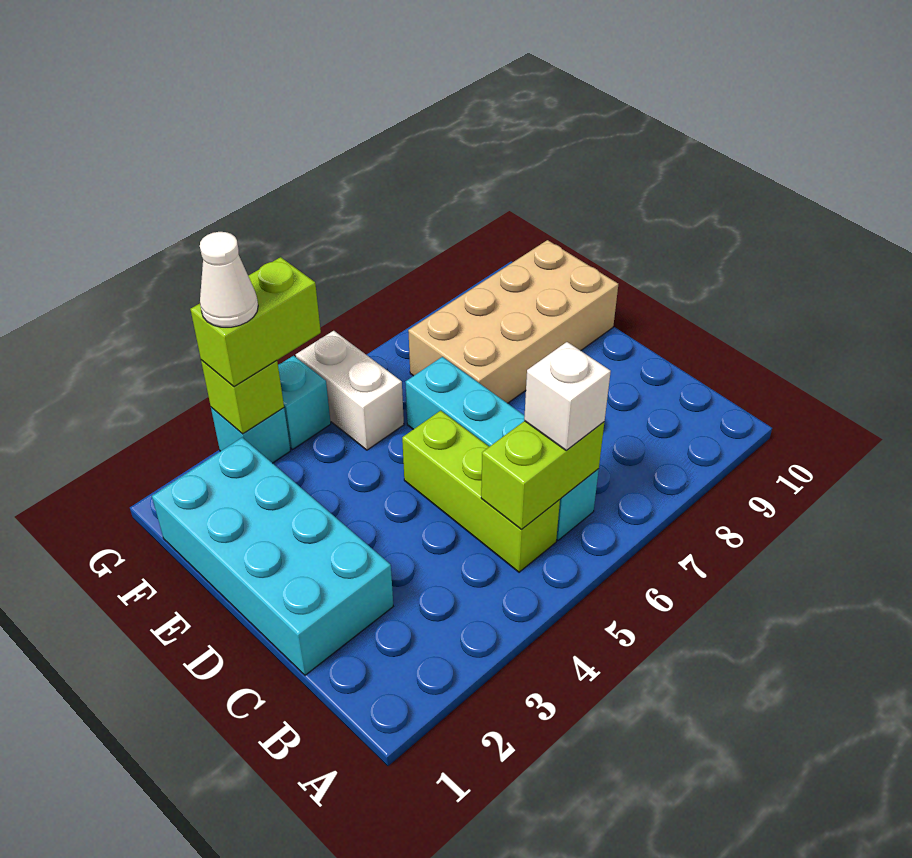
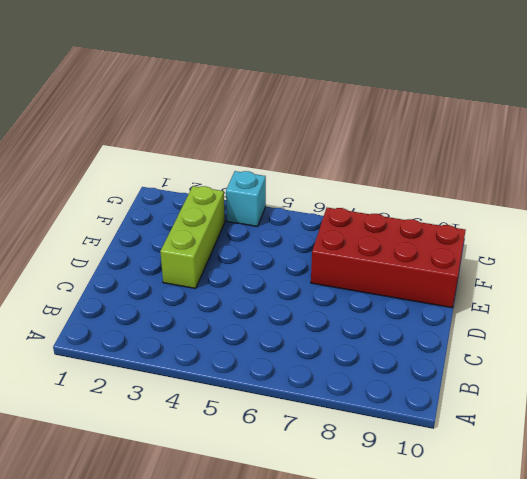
lime brick D3:F3 level 1 -> lime brick B5:D5 level 1
red brick E7:F10 level 1 -> tan brick E7:F10 level 1
none -> cyan brick B6:E6 level 1
none -> cyan brick C1:F2 level 1
none -> white brick F5:G5 level 1

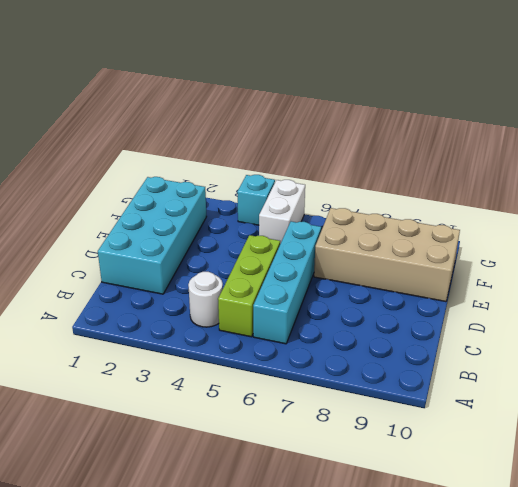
white round brick B4 level 1 -> none
none -> cyan brick G3 level 1
none -> lime brick B5:B6 level 2
none -> lime brick G3 level 2

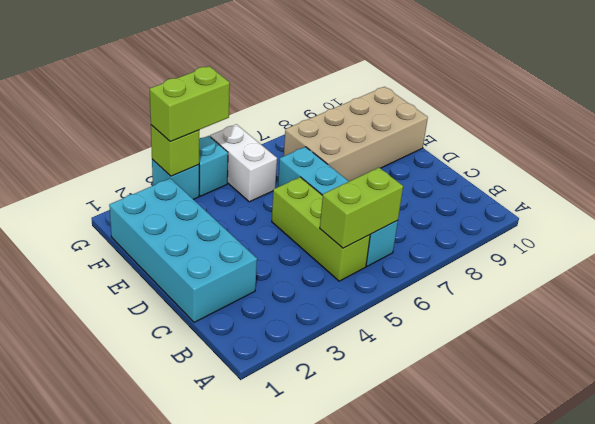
none -> white brick B6 level 3
none -> white cone G3 level 4

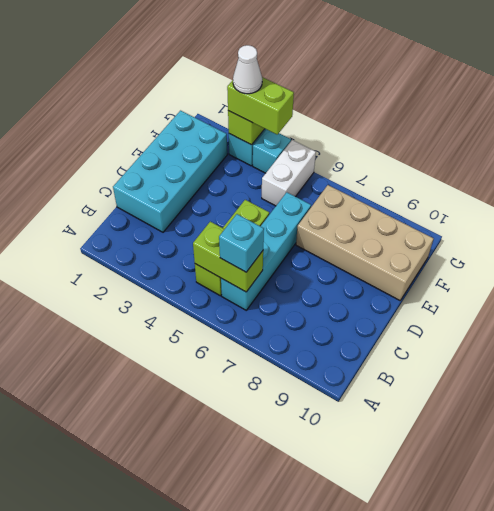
cyan brick B6 level 3 -> white brick B6 level 3

